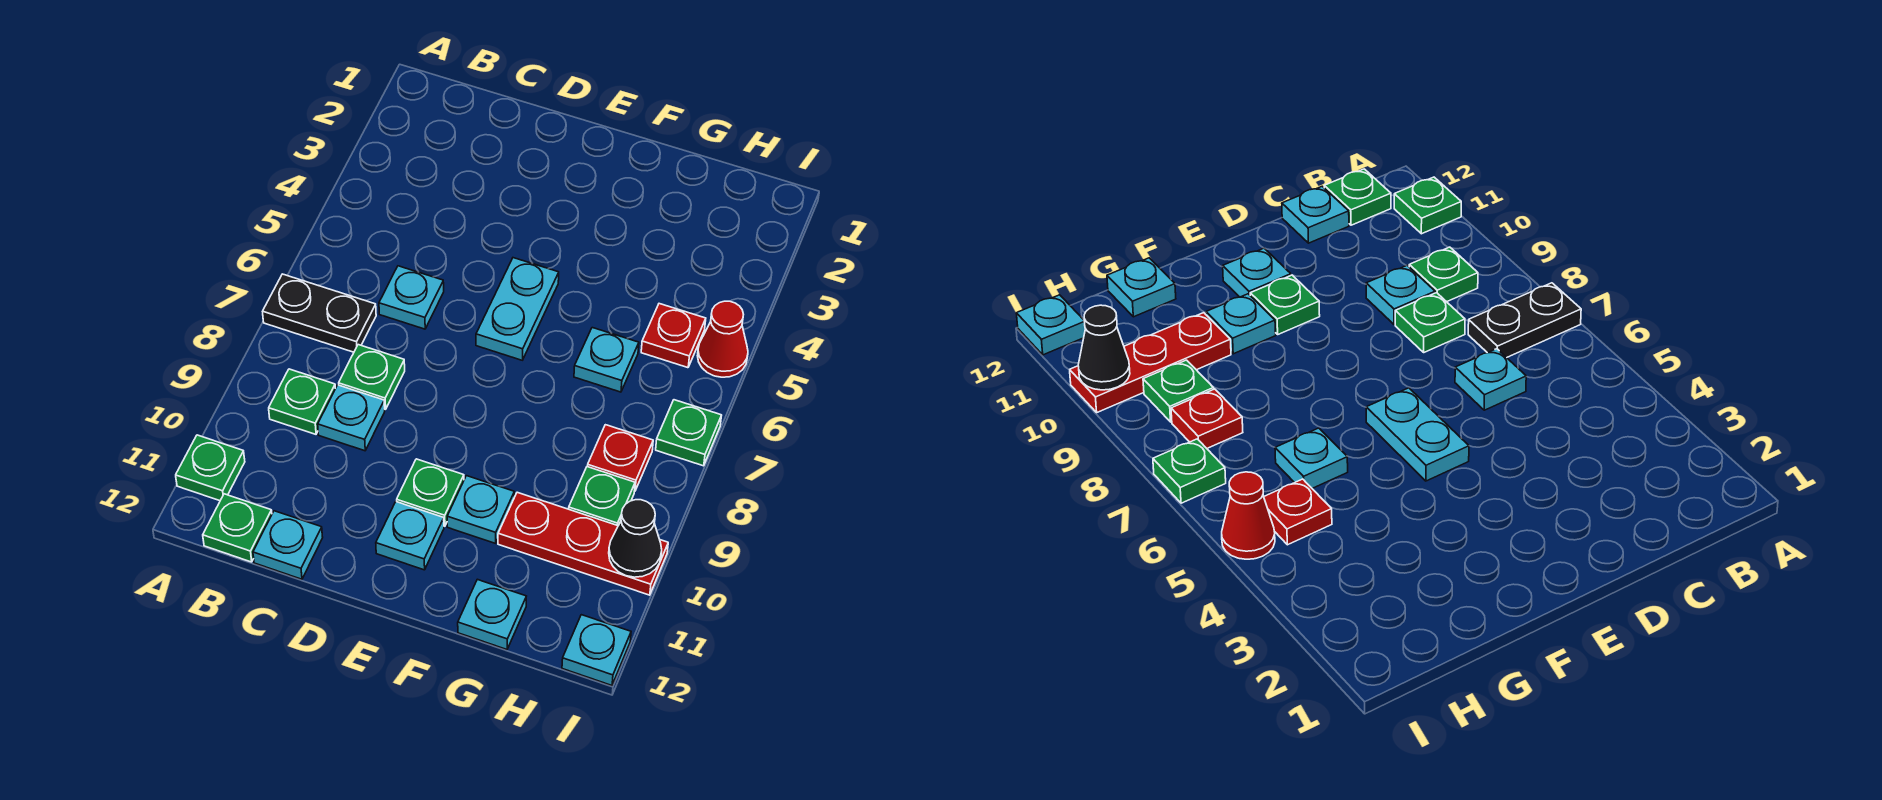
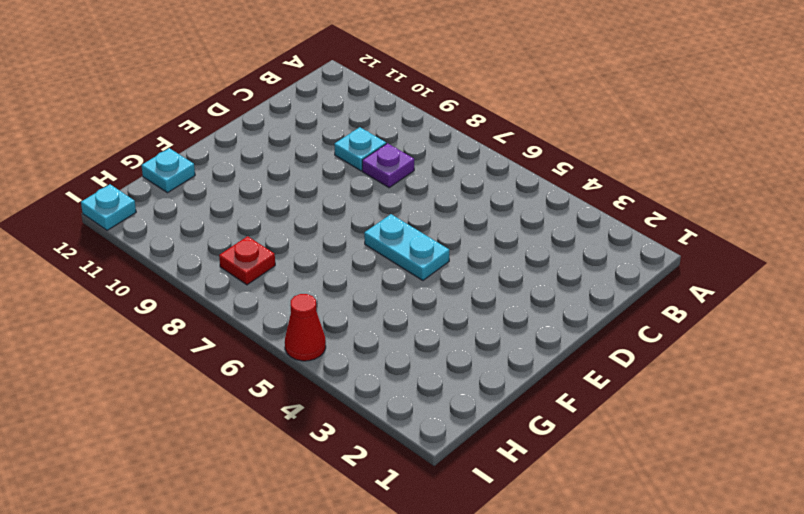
purple plate C8 level 1 -> green plate C8 level 1
none -> black plate A7:B7 level 1
none -> green plate A11 level 1
none -> green plate B9 level 1

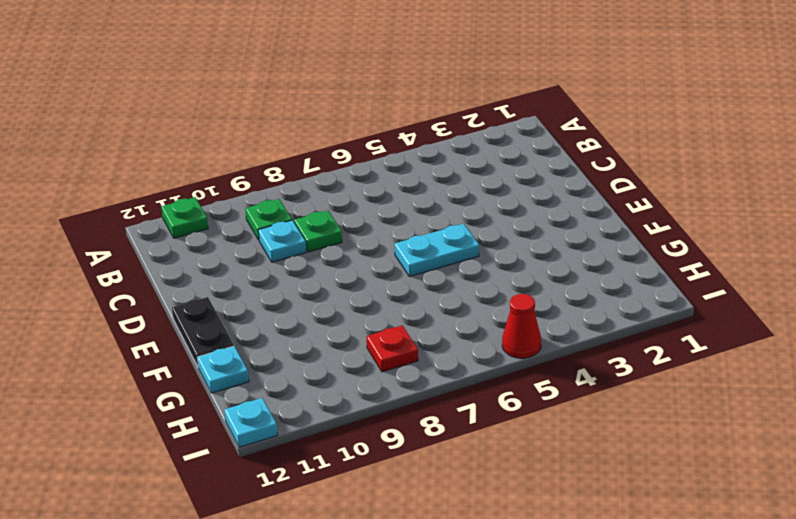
black plate E12:F12 level 1 -> black plate A7:B7 level 1
none -> green plate B12 level 1
none -> cyan plate C6 level 1
none -> cyan plate C12 level 1

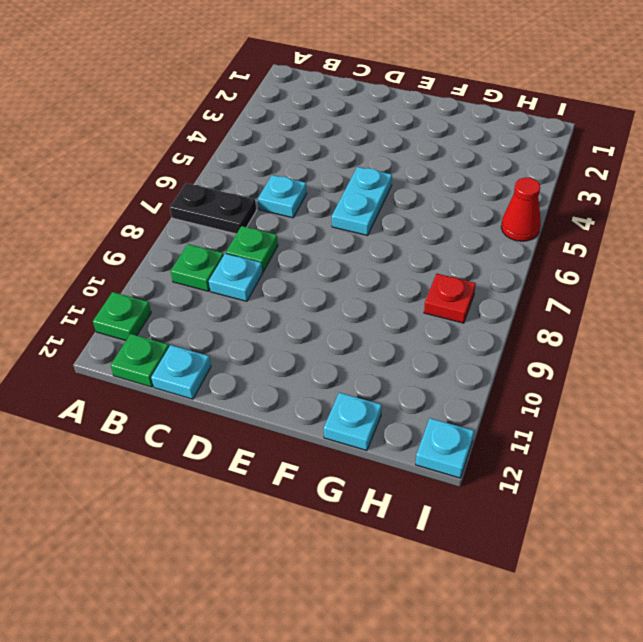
none -> green plate E10 level 1
none -> cyan plate E11 level 1
none -> cyan plate F10 level 1

